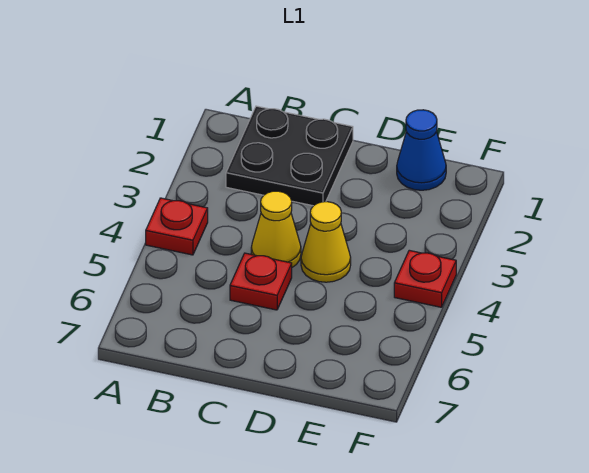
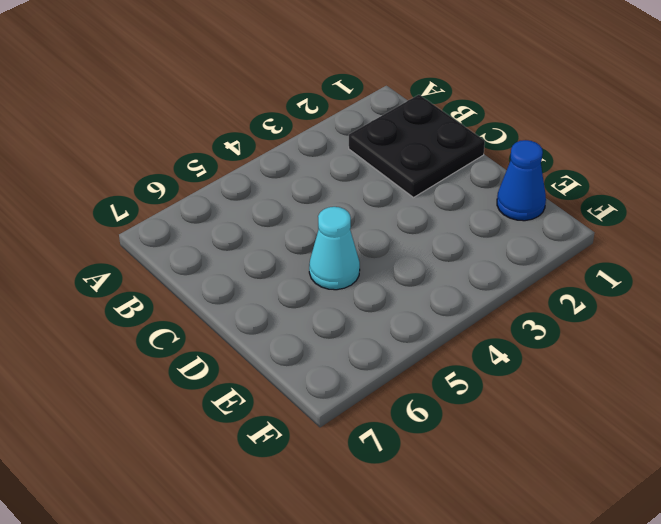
cyan cone D5 level 1 -> none
none -> red plate A4 level 1
none -> yellow cone C4 level 1

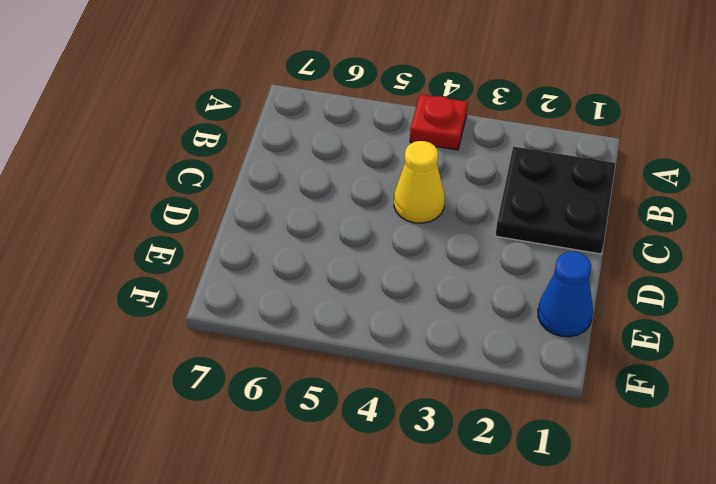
none -> red plate C5 level 1
none -> yellow cone D4 level 1

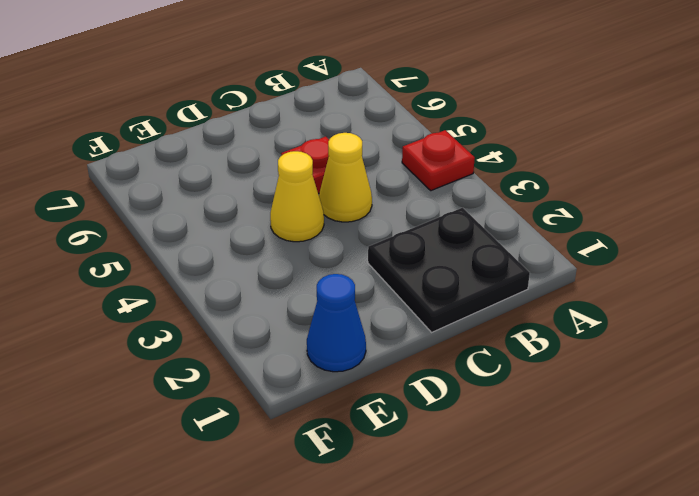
none -> red plate F4 level 1

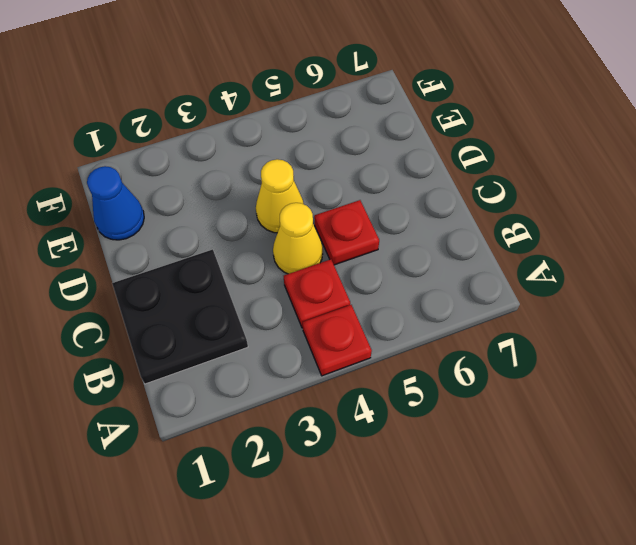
red plate B4 level 1 -> red plate F4 level 1

